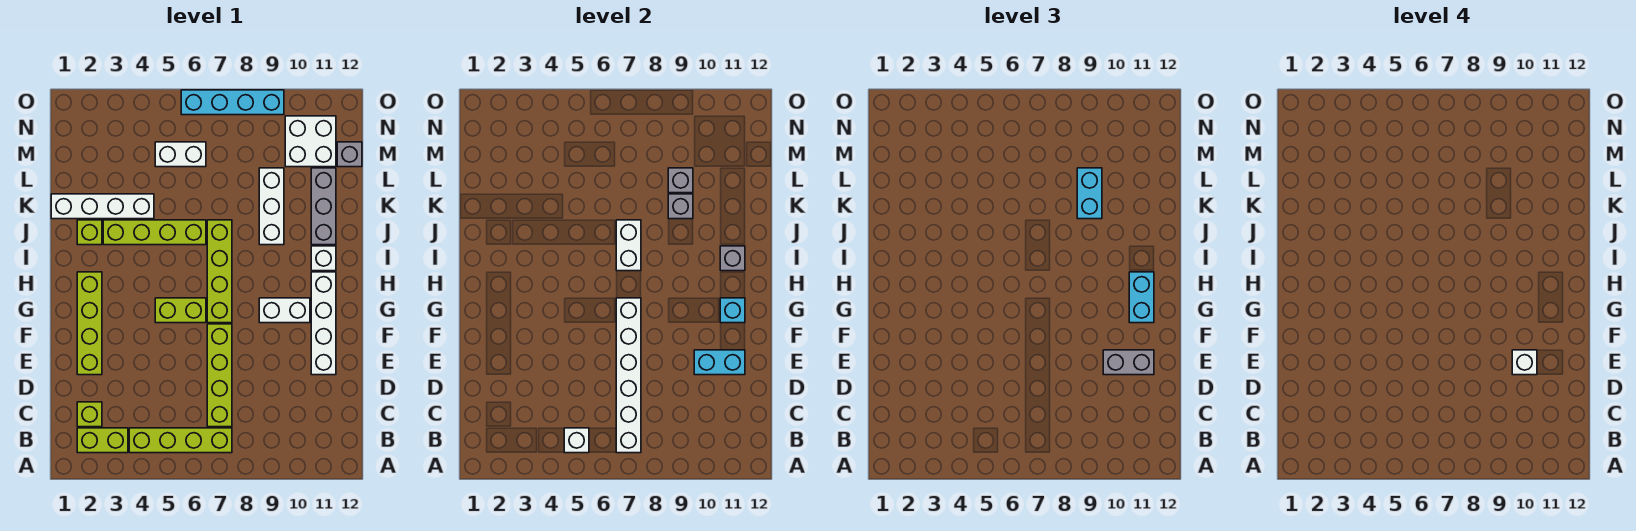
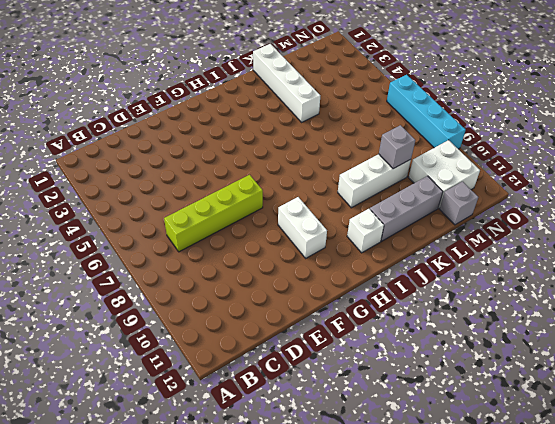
none -> lime brick B2:B3 level 1
none -> lime brick B4:B7 level 1
none -> lime brick C2 level 1
none -> lime brick E2:H2 level 1

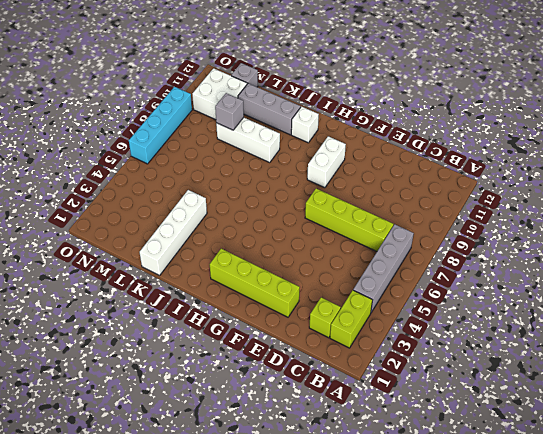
grey brick B4:B7 level 1 -> lime brick B4:B7 level 1
none -> white brick E11:H11 level 1
none -> lime brick G5:G6 level 1
none -> lime brick G7:J7 level 1
none -> lime brick J2 level 1

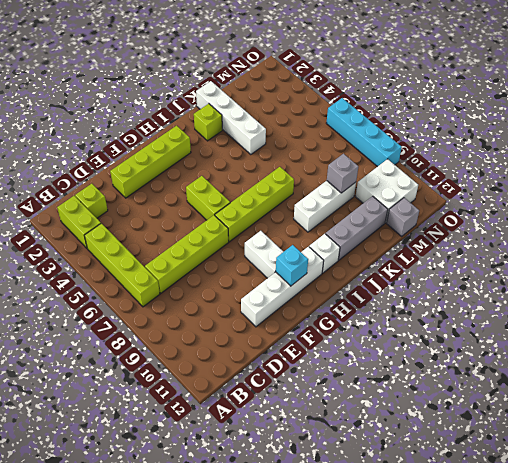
none -> lime brick J3:J6 level 1
none -> white brick M5:M6 level 1
none -> white brick B5 level 2
none -> white brick B7:G7 level 2

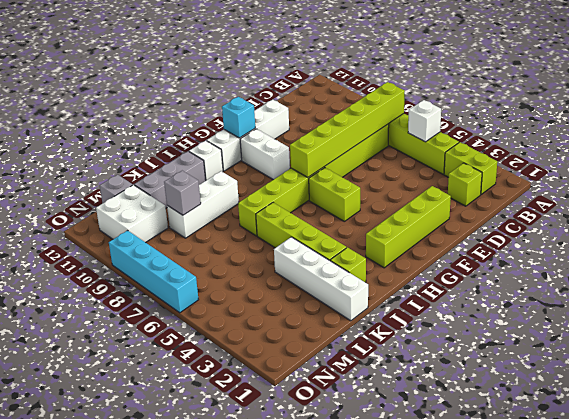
lime brick B7:G7 level 2 -> white brick B7:G7 level 2
none -> white brick M5:M6 level 1
none -> cyan brick E10:E11 level 2
none -> white brick I7:J7 level 2
none -> grey brick I11 level 2

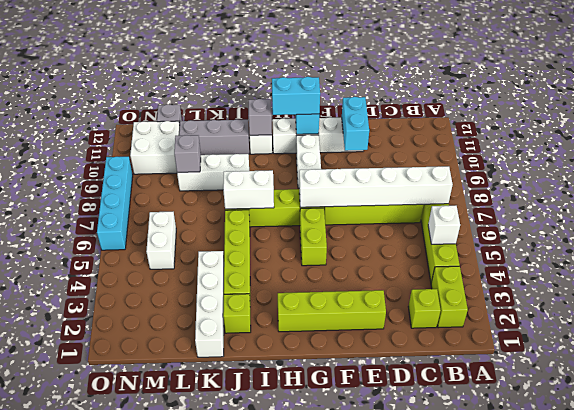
none -> grey brick K9 level 2
none -> grey brick E10:E11 level 3
none -> cyan brick K9:L9 level 3
none -> white brick E10 level 4

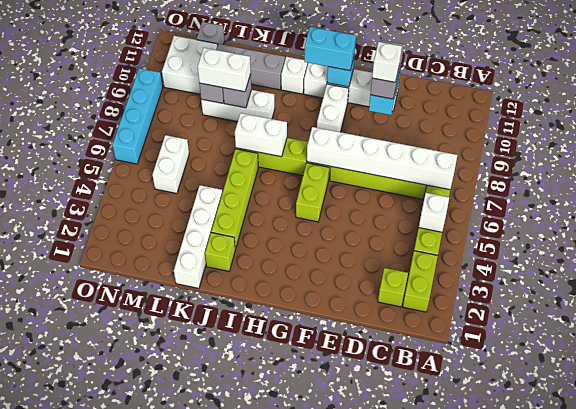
white brick K9:L9 level 3 -> cyan brick K9:L9 level 3
none -> lime brick E2:H2 level 1
none -> grey brick I11 level 2

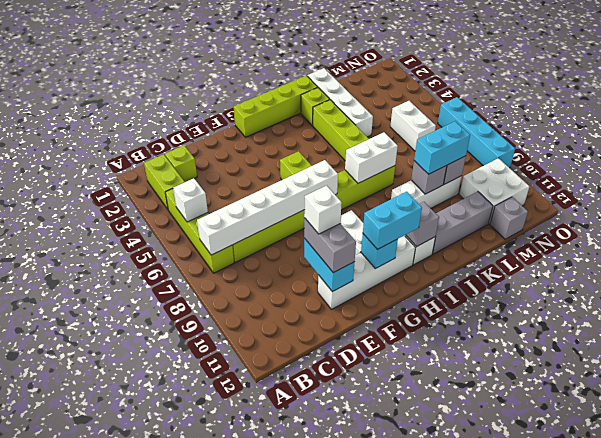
lime brick G1:J1 level 1 -> lime brick E2:H2 level 1

